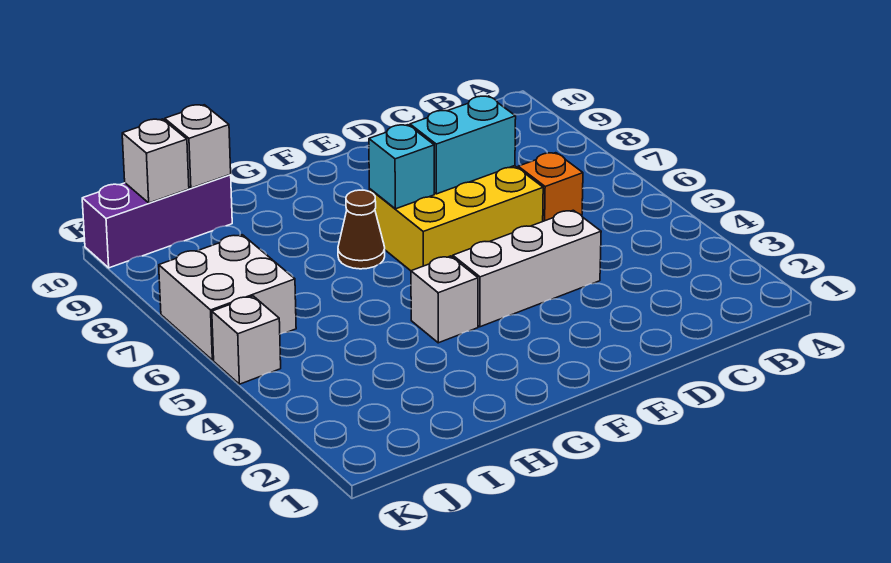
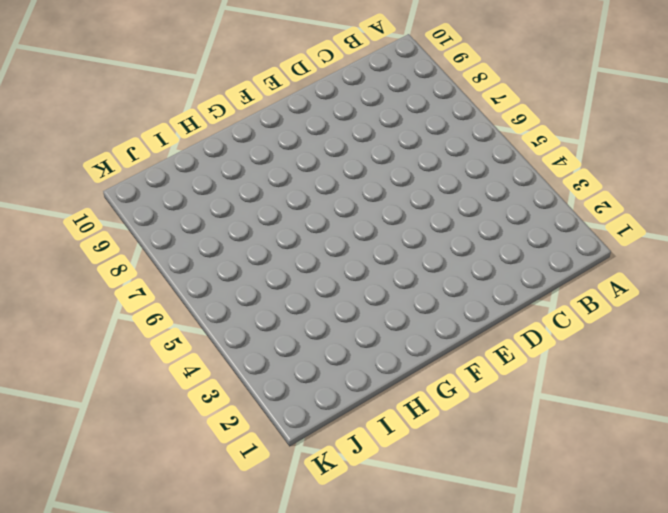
none -> orange brick C6 level 1
none -> white brick D4:F4 level 1
none -> yellow brick D6:F7 level 1

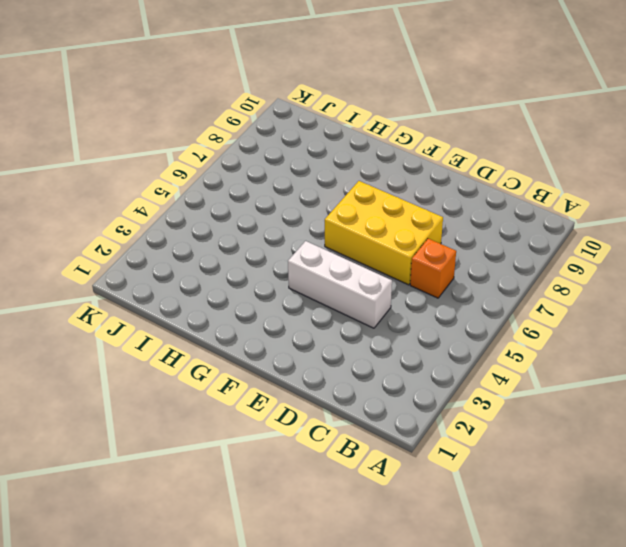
none -> white brick G4 level 1
none -> brown cone G7 level 1
none -> purple brick I10:K10 level 1

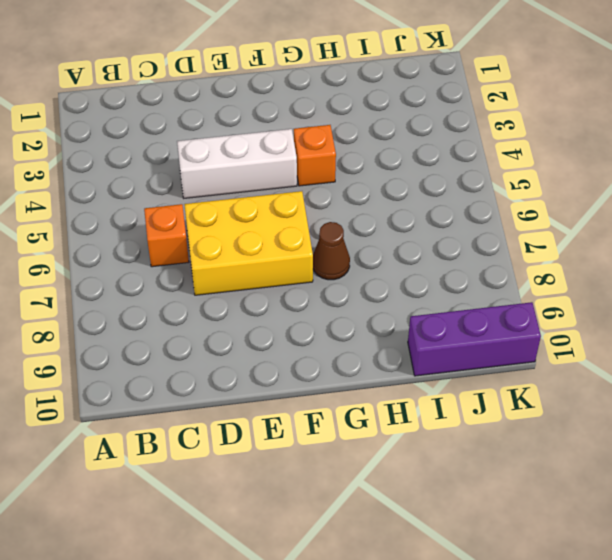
orange brick G4 level 1 -> white brick G4 level 1
none -> white brick J6:K7 level 1
none -> white brick K5 level 1
none -> cyan brick D7:E7 level 2

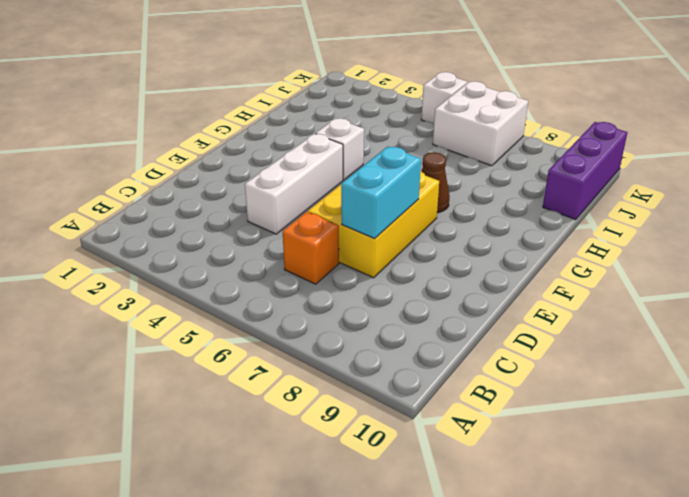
none -> cyan brick F7 level 2
none -> white brick I10 level 2
none -> white brick J10 level 2

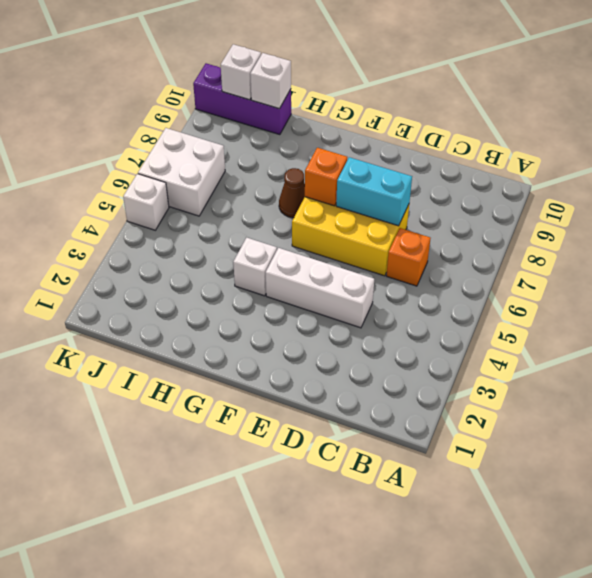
orange brick F7 level 2 -> cyan brick F7 level 2

